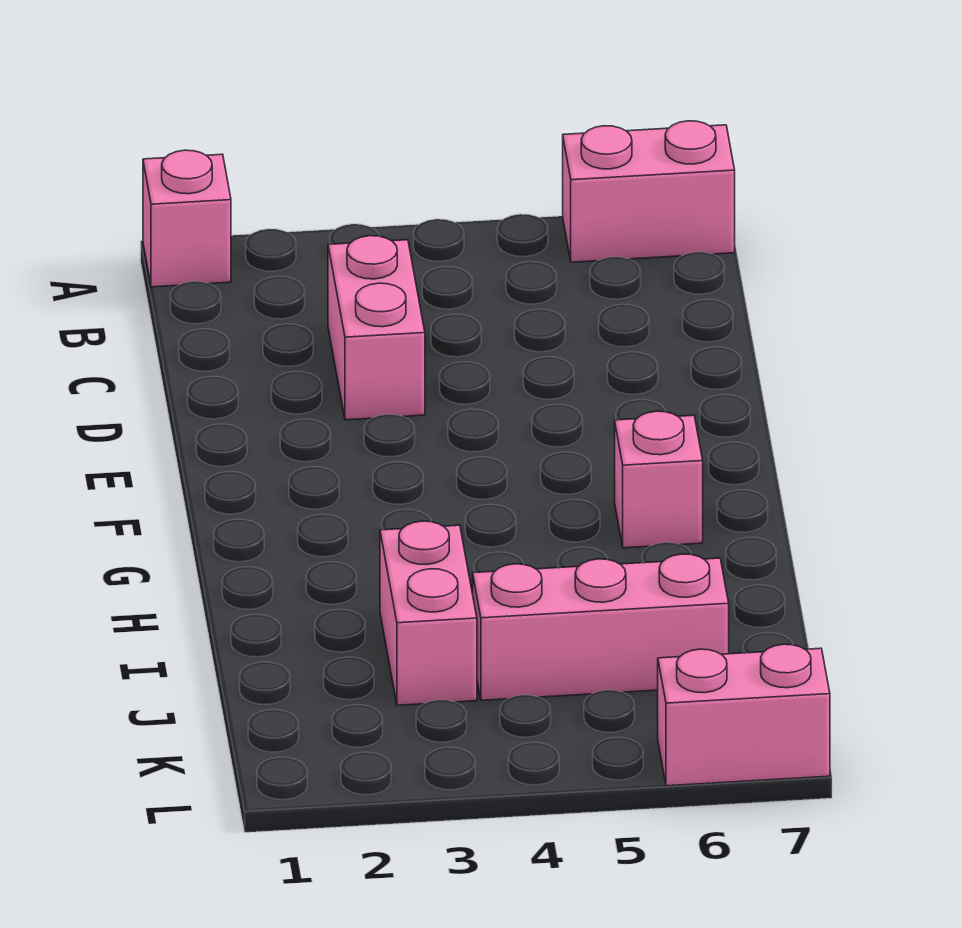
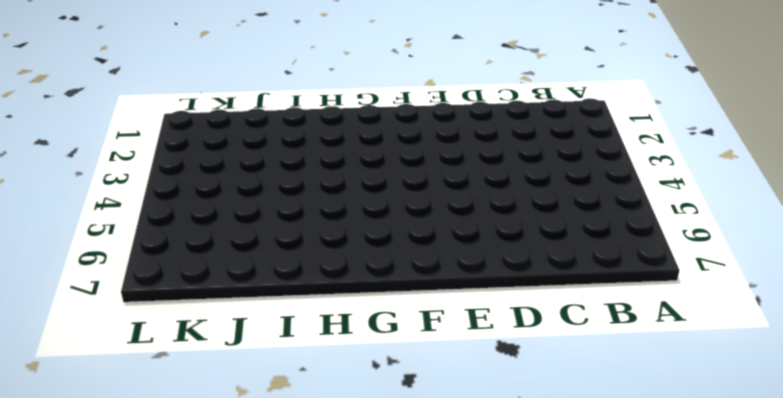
none -> pink brick A1 level 1
none -> pink brick A6:A7 level 1

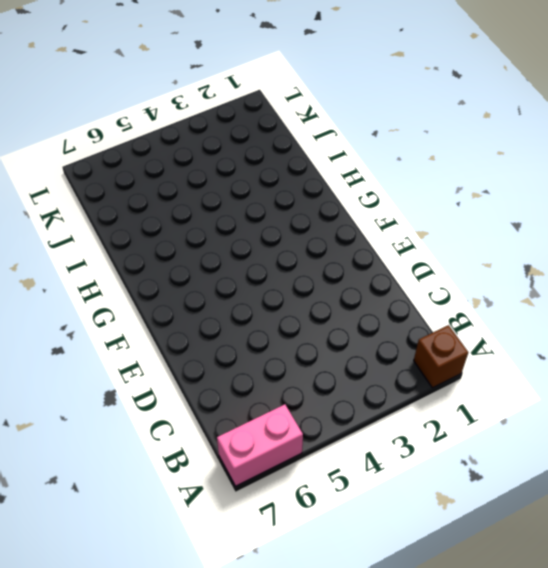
brown brick A1 level 1 -> pink brick A1 level 1
none -> pink brick C3:D3 level 1
none -> pink brick G6 level 1

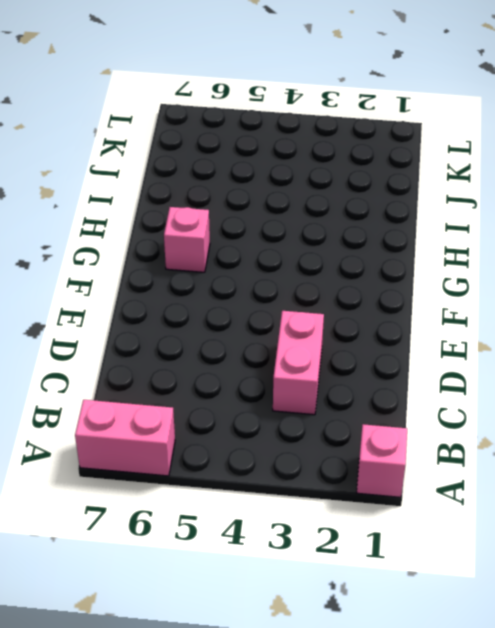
none -> pink brick I3:J3 level 1
none -> pink brick J4:J6 level 1

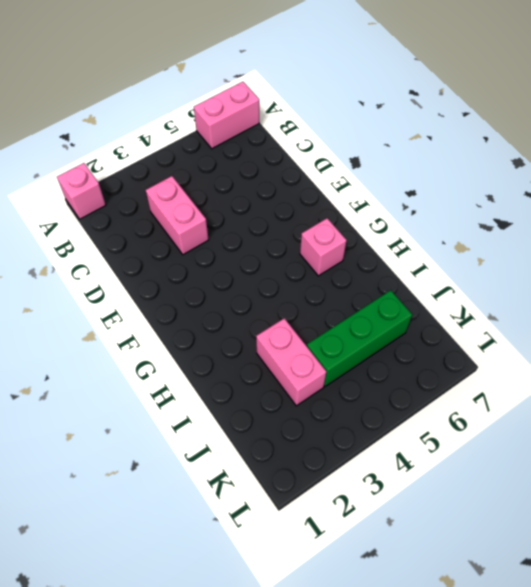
green brick J4:J6 level 1 -> pink brick J4:J6 level 1
none -> pink brick L6:L7 level 1

